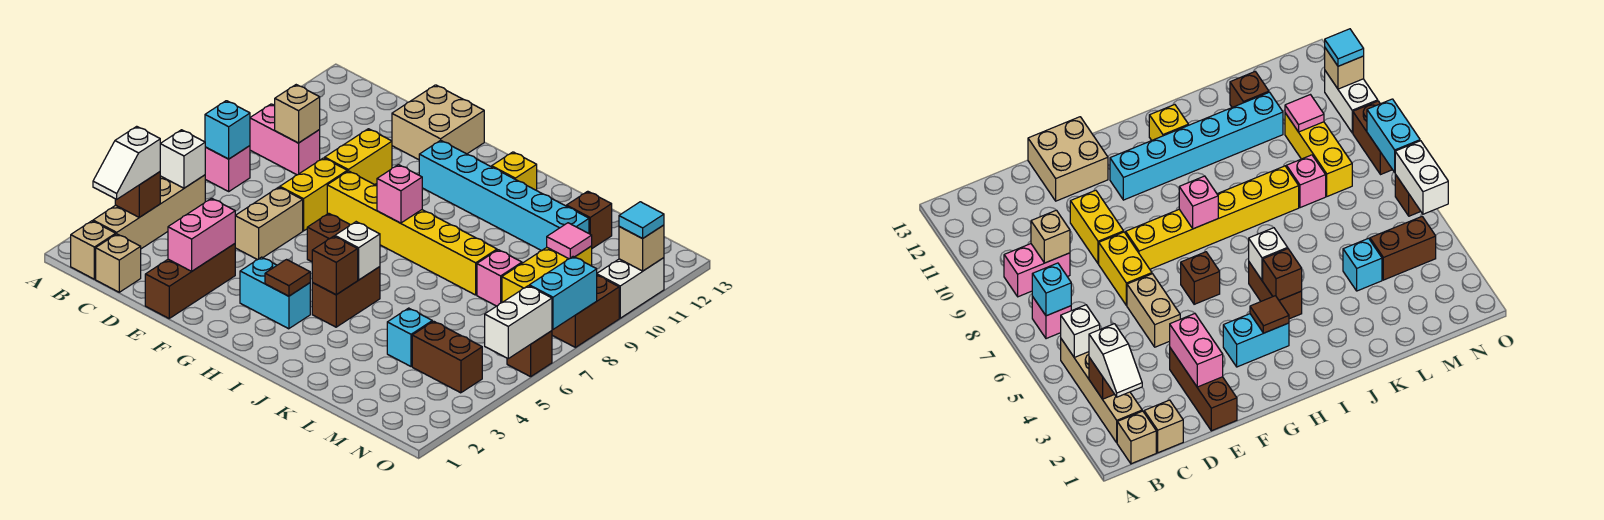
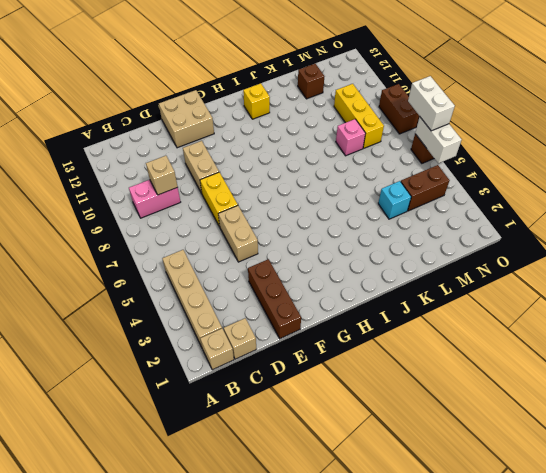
tan brick E9:E10 level 1 -> yellow brick E9:E10 level 1
white brick O6:O7 level 3 -> white brick O10:O11 level 1
none -> pink brick B7 level 1
none -> yellow brick F8:K8 level 1
none -> cyan brick G3:H3 level 1
none -> brown brick G6 level 1

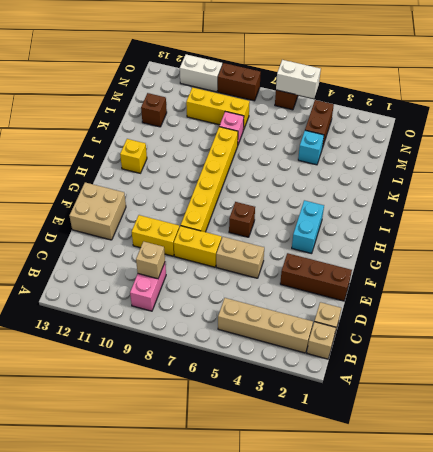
none -> pink brick B7 level 1
none -> cyan brick G11:L11 level 1
none -> brown brick I4:I5 level 1
none -> brown brick B3 level 2

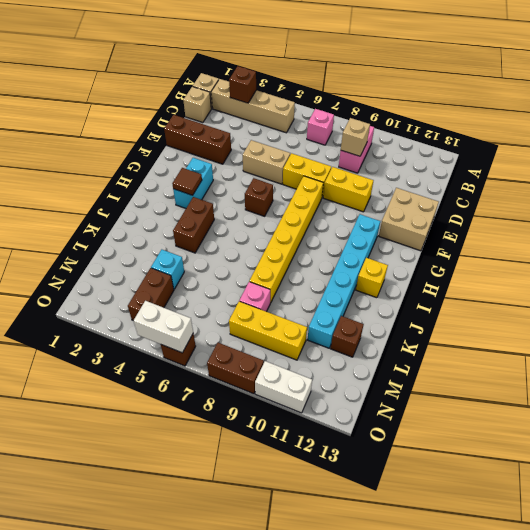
brown brick I4:J4 level 1 -> brown brick I4:I5 level 1
none -> white brick B5 level 2
none -> cyan brick B7 level 2
none -> pink brick E2:E3 level 2
none -> pink brick H8 level 2

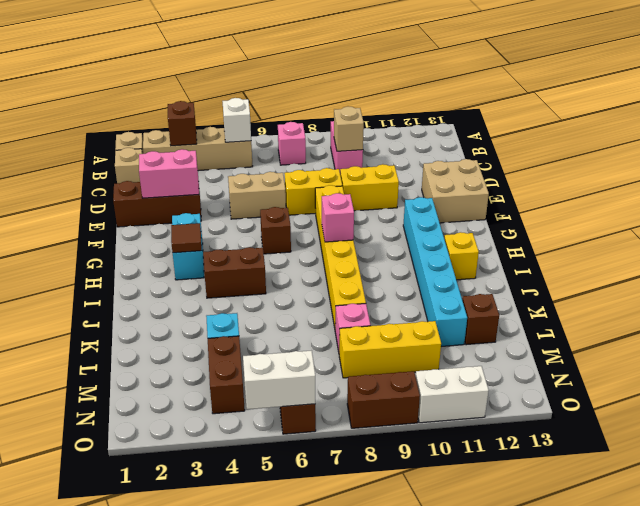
none -> cyan brick B7 level 2
none -> brown brick I4 level 2
none -> white brick I5 level 2
none -> pink tile M10 level 2

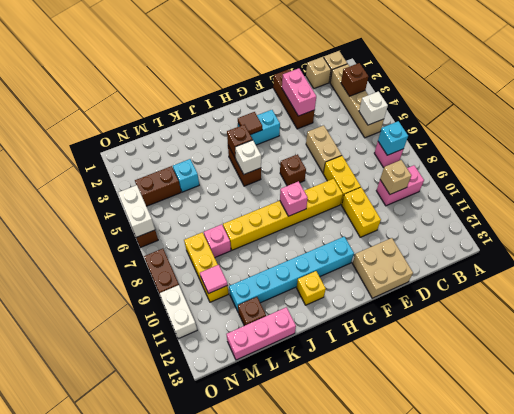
pink brick K13:M13 level 1 -> none
none -> cyan brick O7:O8 level 2
none -> tan brick O11 level 2
none -> white slope B2:B3 level 3 top 3
none -> cyan tile O11 level 3

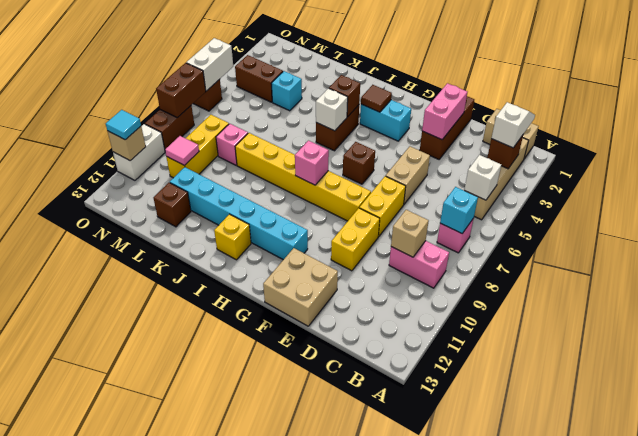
brown brick O7:O8 level 2 -> cyan brick O7:O8 level 2

